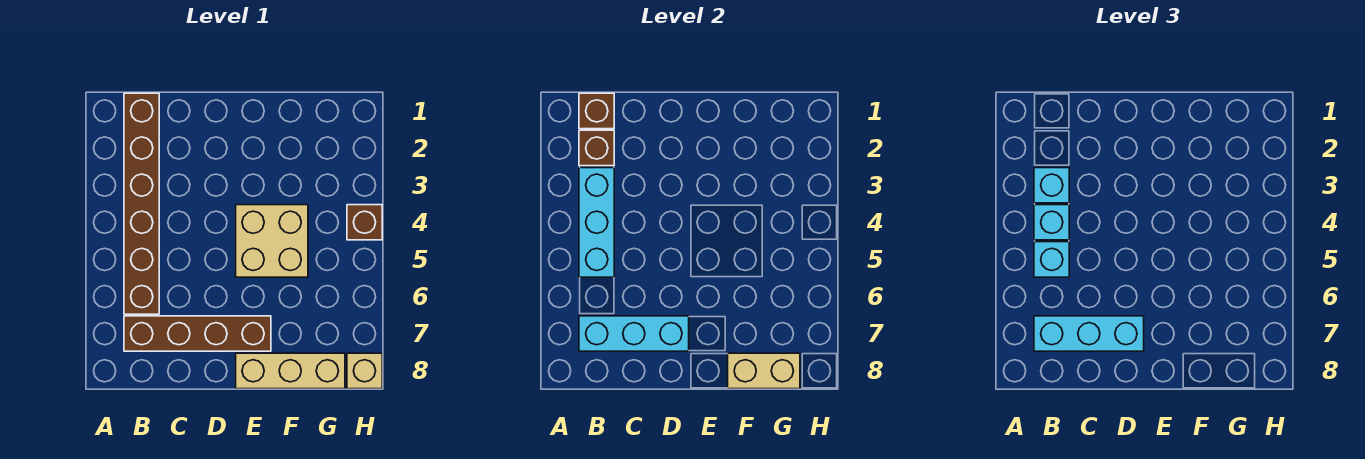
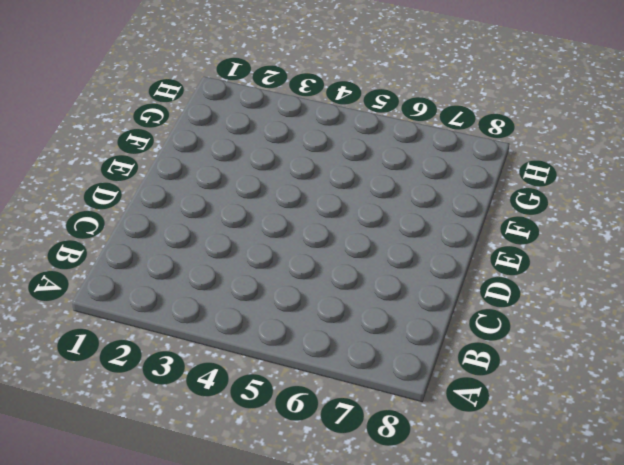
none -> brown brick B1:B6 level 1
none -> brown brick B7:E7 level 1
none -> tan brick E4:F5 level 1

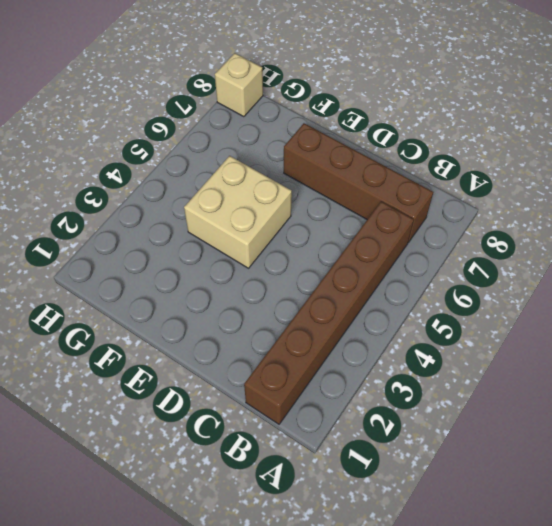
none -> tan brick E8:G8 level 1
none -> brown brick H4 level 1
none -> brown brick B1 level 2

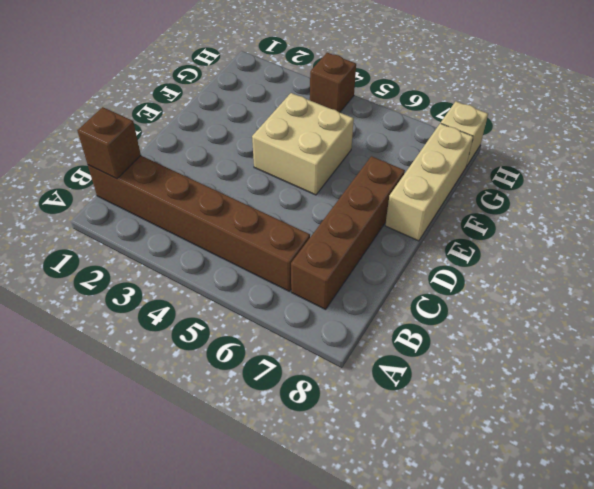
none -> brown brick B2 level 2
none -> cyan brick B3:B5 level 2
none -> cyan brick B7:D7 level 2

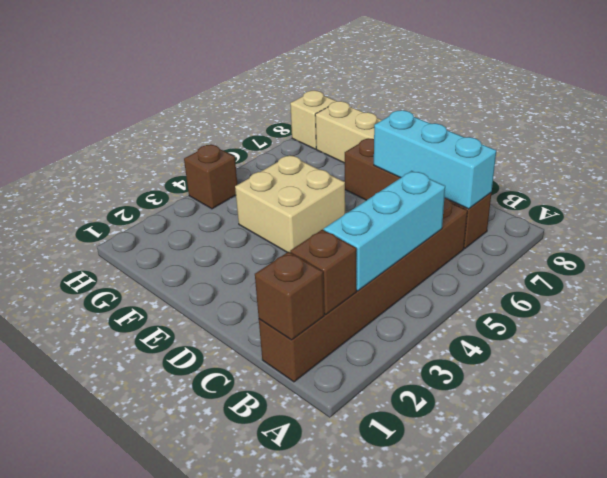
none -> tan brick F8:G8 level 2
none -> cyan brick B3 level 3
none -> cyan brick B4 level 3

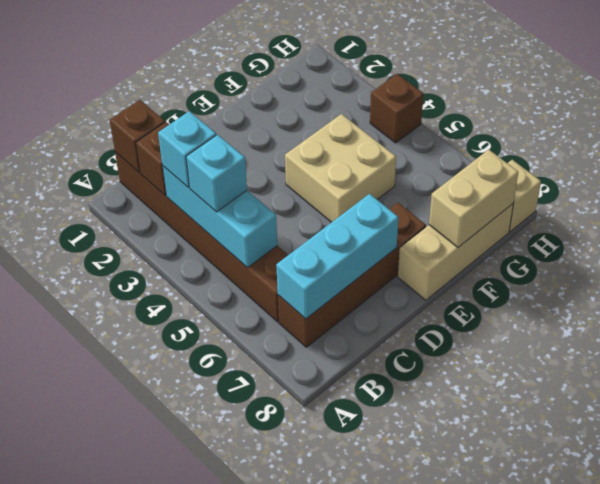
none -> cyan brick B5 level 3
none -> cyan brick B7:D7 level 3

